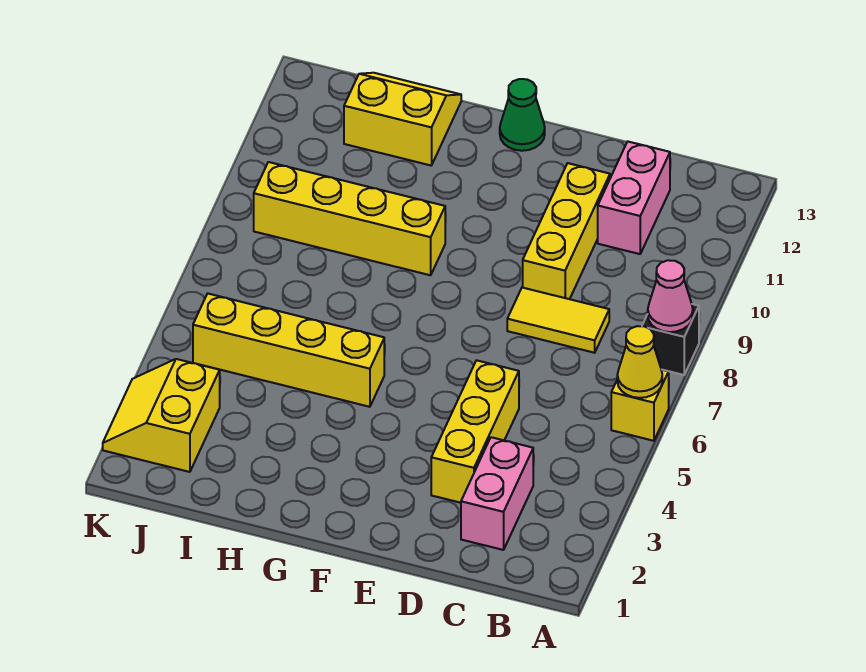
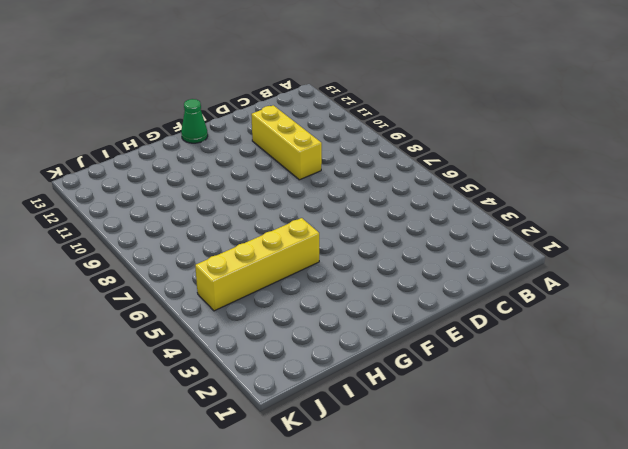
none -> yellow brick A6 level 1
none -> black brick A8 level 1
none -> pink brick C2:C3 level 1

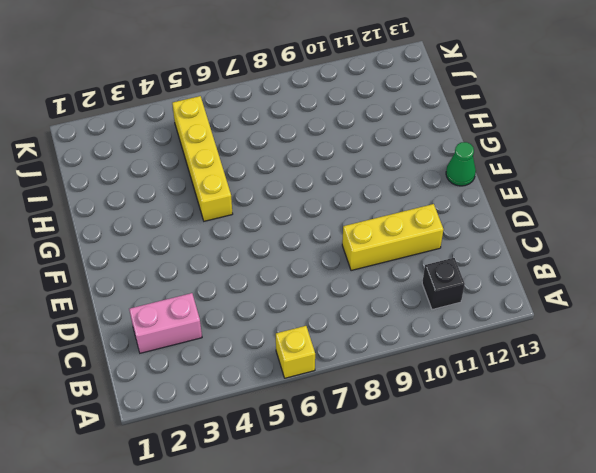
black brick B11 level 1 -> black brick A8 level 1
none -> yellow tile C8:D8 level 1
none -> pink brick C11:C12 level 1
none -> yellow brick D3:D5 level 1

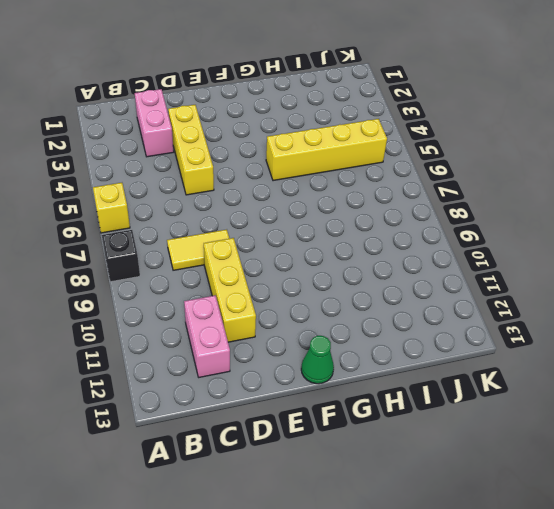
none -> yellow brick G9:J9 level 1
none -> yellow slope H12:I13 level 1 top 12
none -> yellow slope J2:K3 level 1 top J

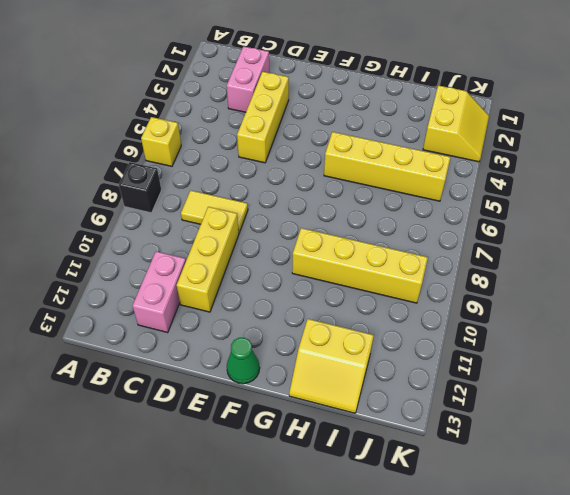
none -> yellow cone A6 level 2
none -> pink cone A8 level 2

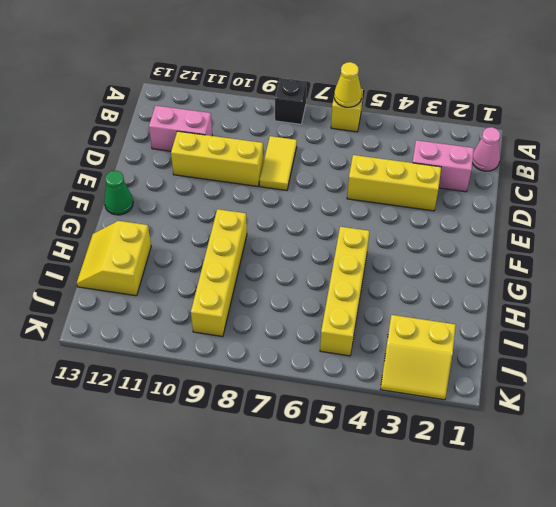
pink cone B1 level 1 -> pink cone A8 level 2

